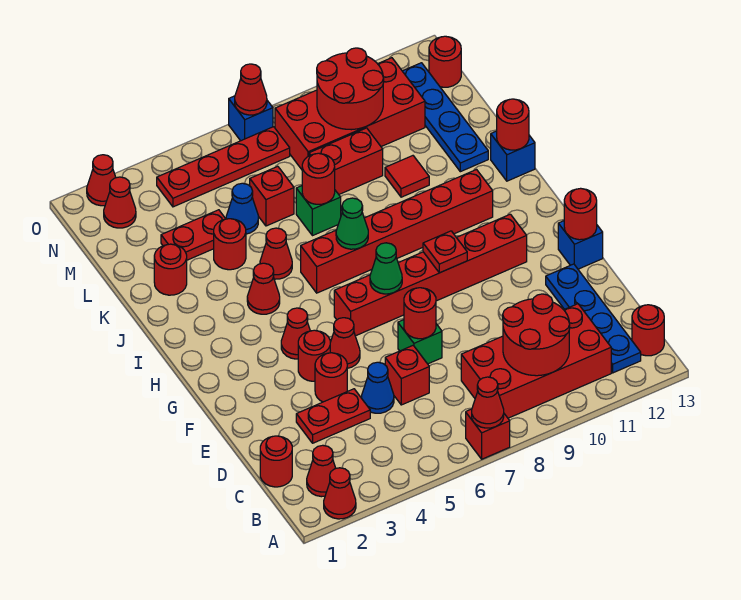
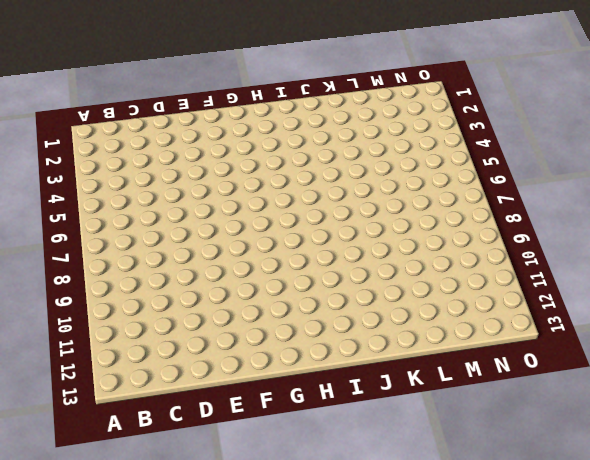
none -> red cone A2 level 1
none -> red brick A7 level 1
none -> red cone B2 level 1
none -> red brick B8:C11 level 1

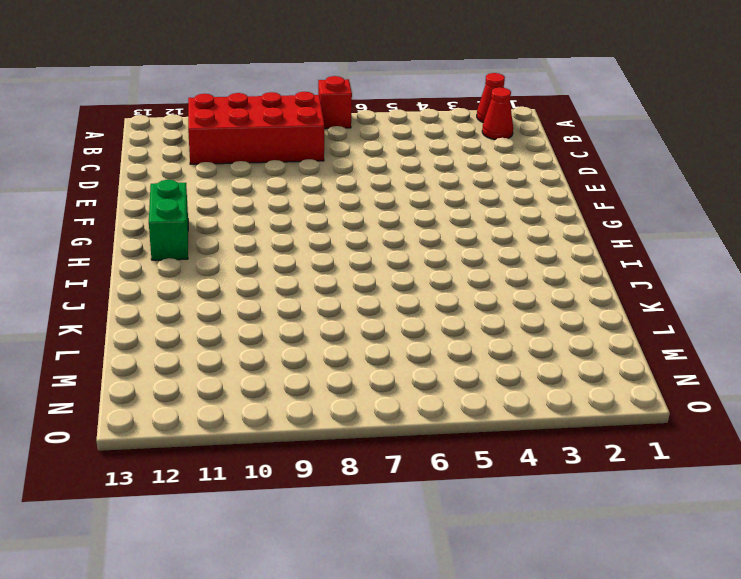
green brick G12:H12 level 1 -> none
none -> blue plate B12:E12 level 1
none -> red round brick B13 level 1
none -> red round brick C1 level 1
none -> red plate D3:D4 level 1

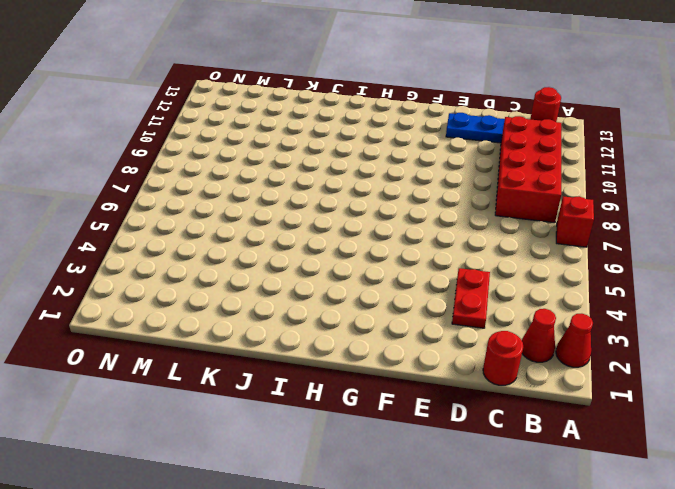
none -> blue cone D5 level 1
none -> red brick D6 level 1
none -> red round brick E4 level 1
none -> green brick E7 level 1

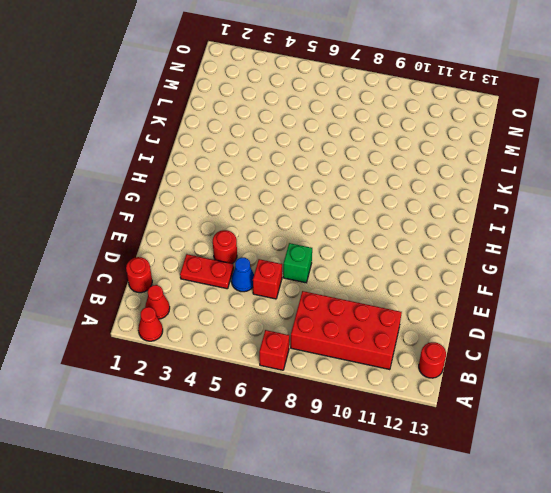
none -> blue plate B12:E12 level 1
none -> red round brick F4 level 1
none -> red cone F5 level 1
none -> blue brick F13 level 1

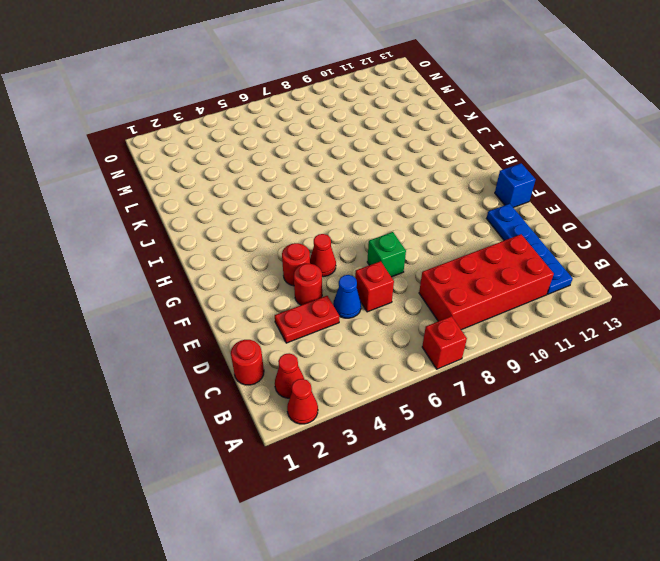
none -> red round brick B13 level 1
none -> red cone G4 level 1
none -> red brick G6:G11 level 1
none -> red cone I4 level 1

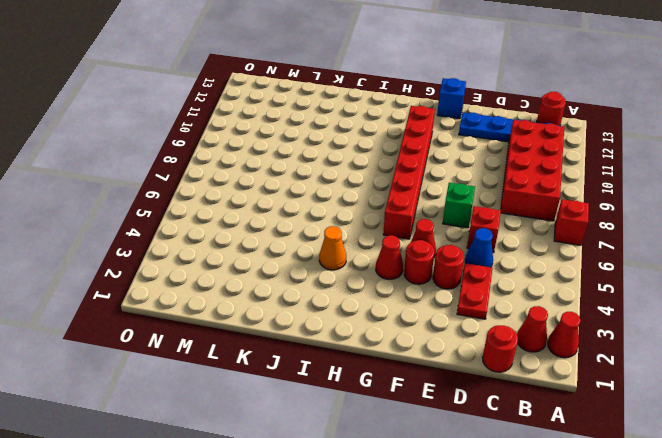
orange cone I4 level 1 -> red cone I4 level 1
none -> red brick I6:I11 level 1
none -> red cone J5 level 1
none -> blue brick J13 level 1
none -> red round brick K2 level 1

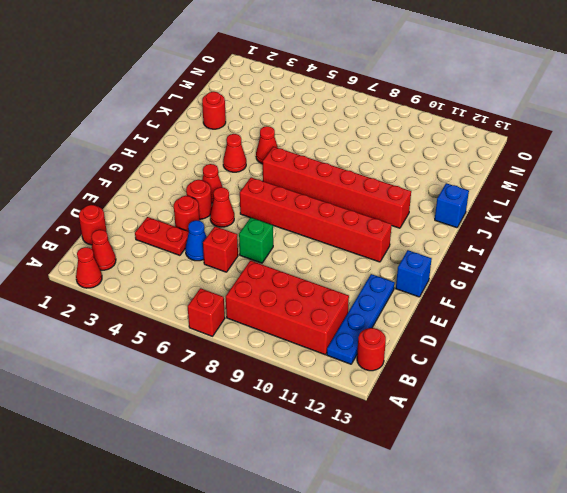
none -> red round brick K4 level 1
none -> green brick K7 level 1
none -> red tile K10 level 1
none -> blue plate K12:N12 level 1

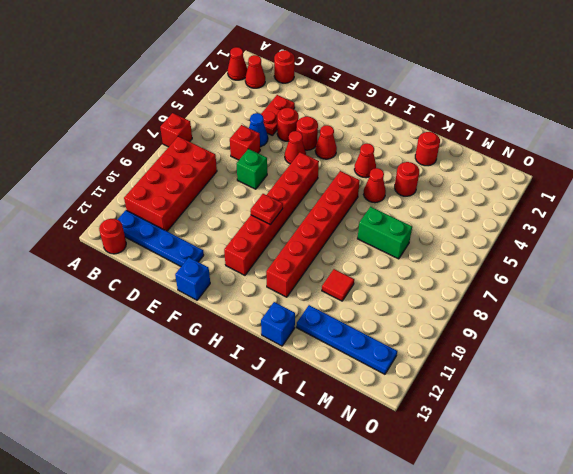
green brick K7:L7 level 1 -> green brick K7 level 1
none -> red plate L3:L4 level 1
none -> blue cone L5 level 1
none -> red brick L6 level 1
none -> red brick L8:L9 level 1

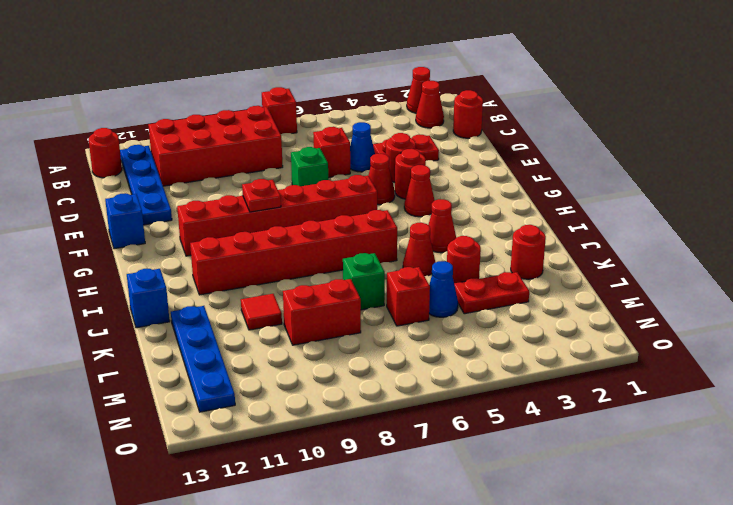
none -> red brick M8:N11 level 1
none -> red cone N2 level 1
none -> red plate N4:N7 level 1
none -> red round brick N13 level 1

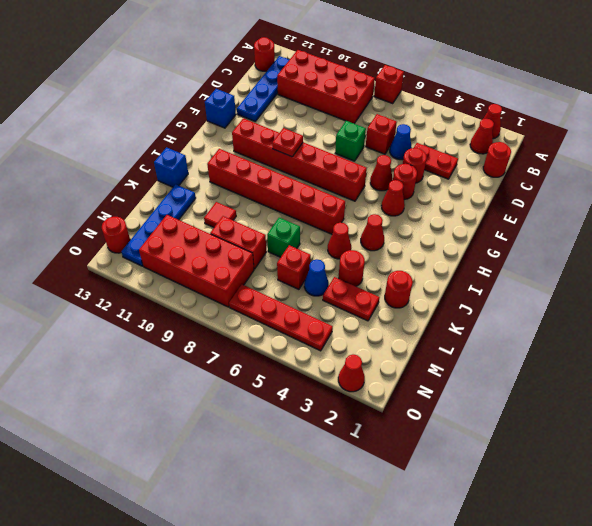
none -> red cone N2 level 1
none -> blue brick O7 level 1
none -> red cone A7 level 2
none -> red round brick B9:C10 level 2

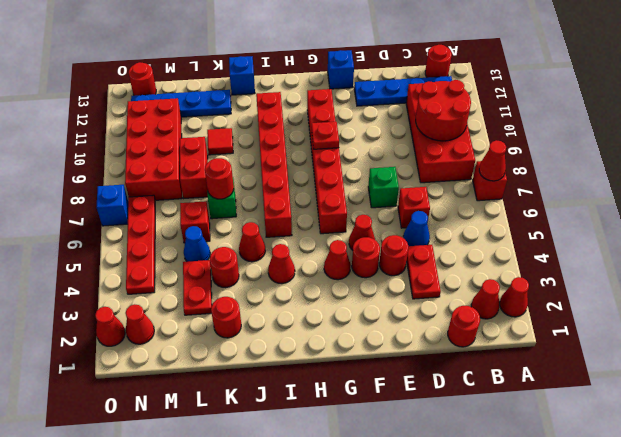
none -> red round brick E7 level 2
none -> red round brick F13 level 2
none -> green cone G7 level 2
none -> green cone I7 level 2

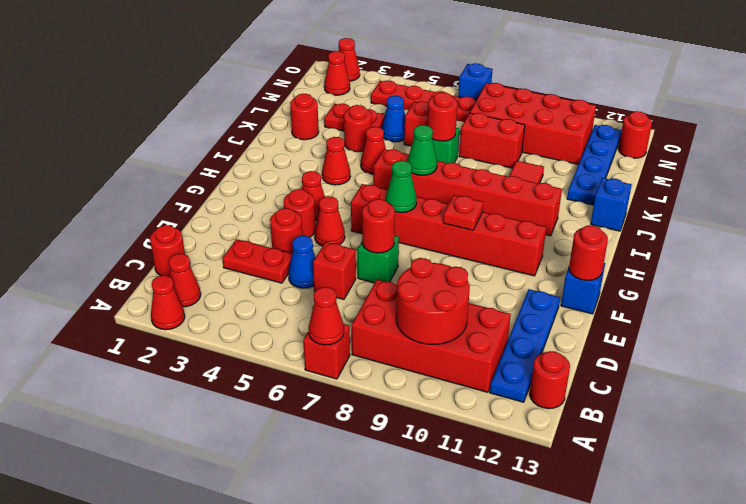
none -> red round brick J13 level 2
none -> red round brick M9:N10 level 2
none -> red cone O7 level 2

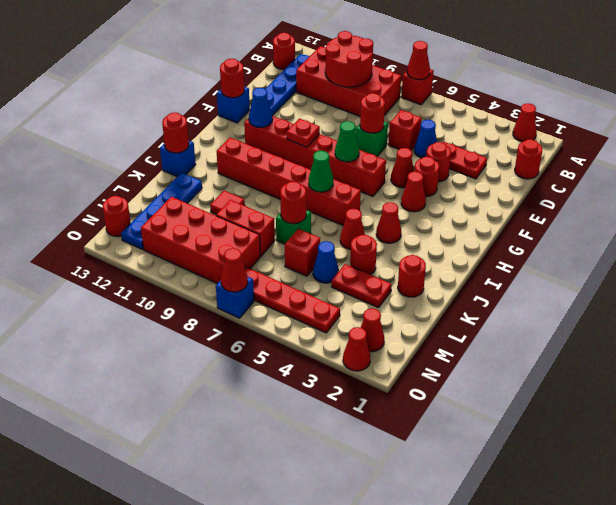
blue cone G11 level 2 -> none
none -> red cone B2 level 1
none -> red round brick M9:N10 level 2

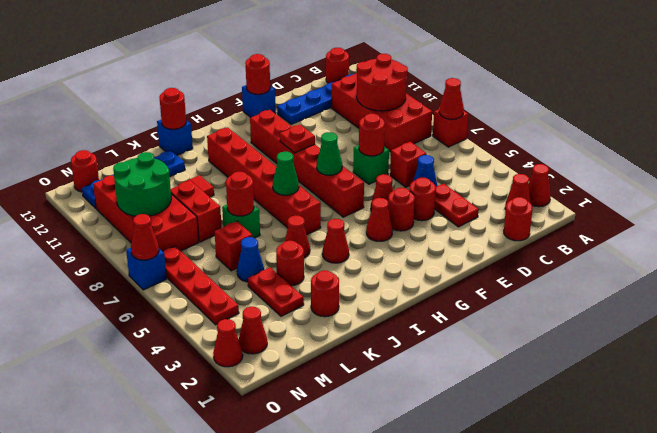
green round brick M9:N10 level 2 -> red round brick M9:N10 level 2

